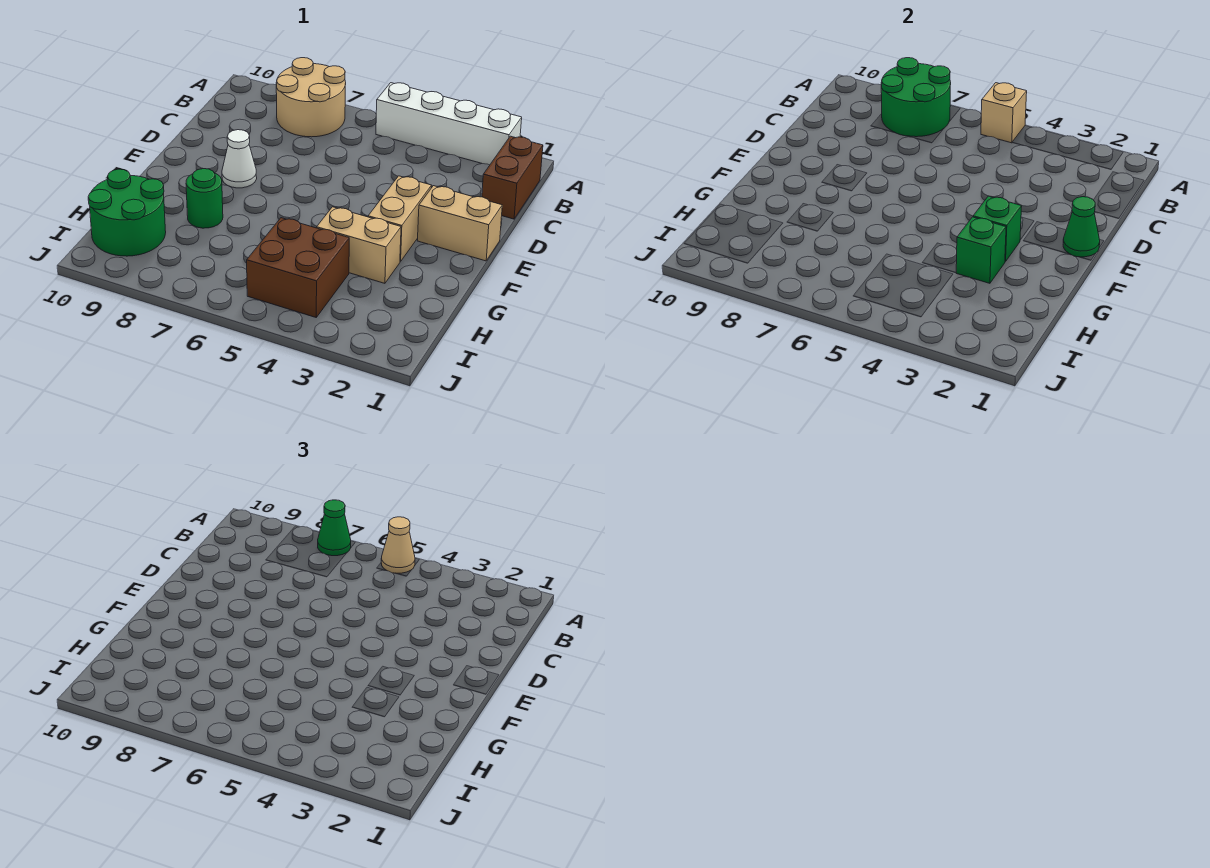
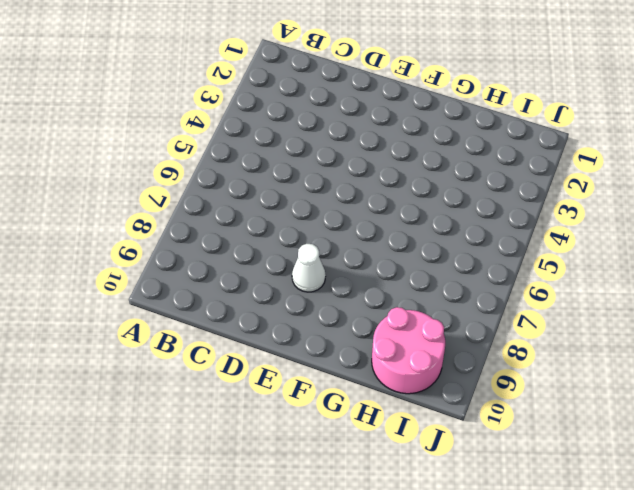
pink round brick H9:I10 level 1 -> green round brick H9:I10 level 1
none -> white brick A2:A5 level 1
none -> tan round brick A7:B8 level 1
none -> brown brick B1:C1 level 1

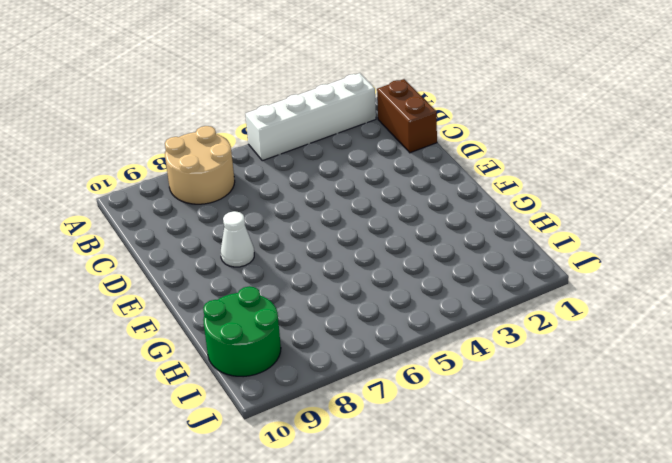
none -> tan brick E1:E2 level 1
none -> tan brick E3:F3 level 1
none -> tan brick G3:G4 level 1

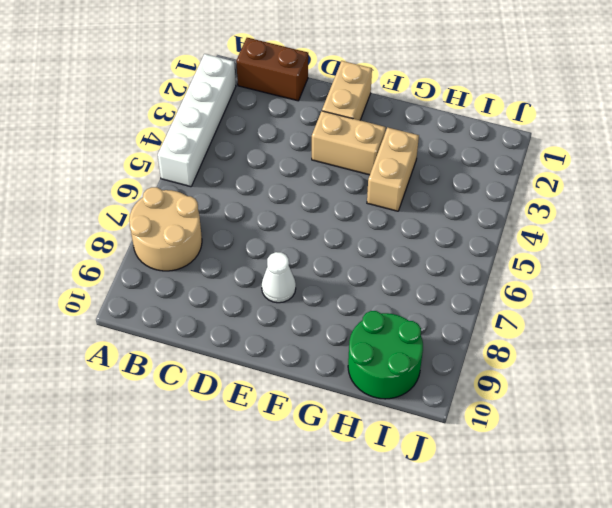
none -> green round brick G8 level 1
none -> brown brick H4:I5 level 1
none -> tan brick A5 level 2

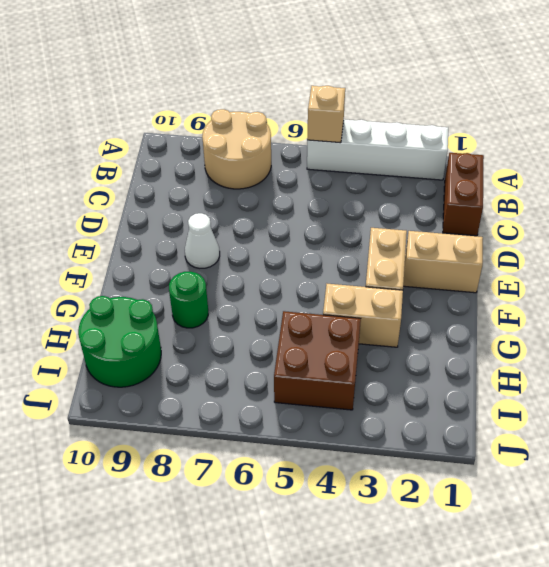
none -> green round brick A7:B8 level 2
none -> green cone E1 level 2
none -> green brick F3 level 2

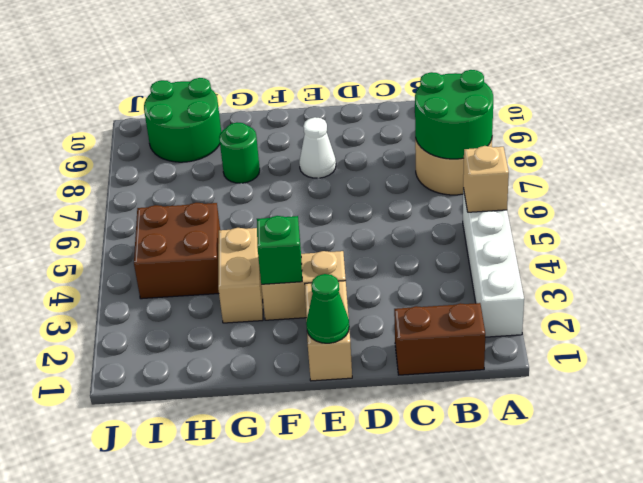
none -> green brick G3 level 2
none -> tan cone A5 level 3
none -> green cone A7 level 3

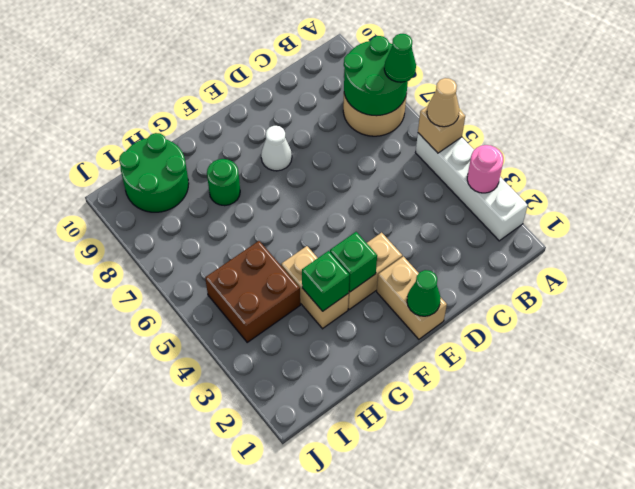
pink round brick A3 level 2 -> none
none -> brown brick B1:C1 level 1

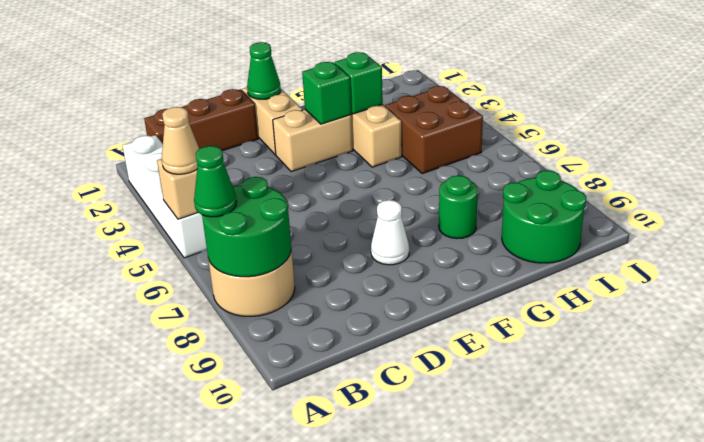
brown brick B1:D1 level 1 -> brown brick B1:C1 level 1

